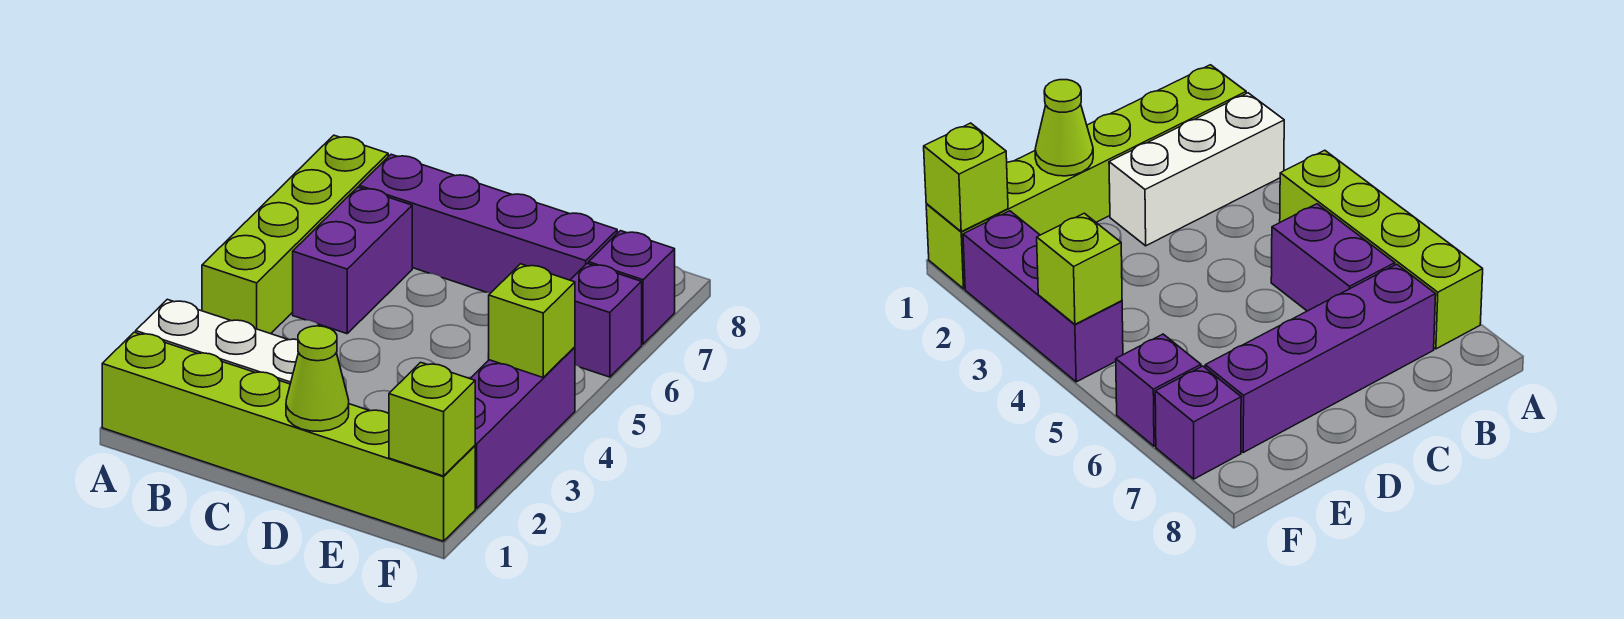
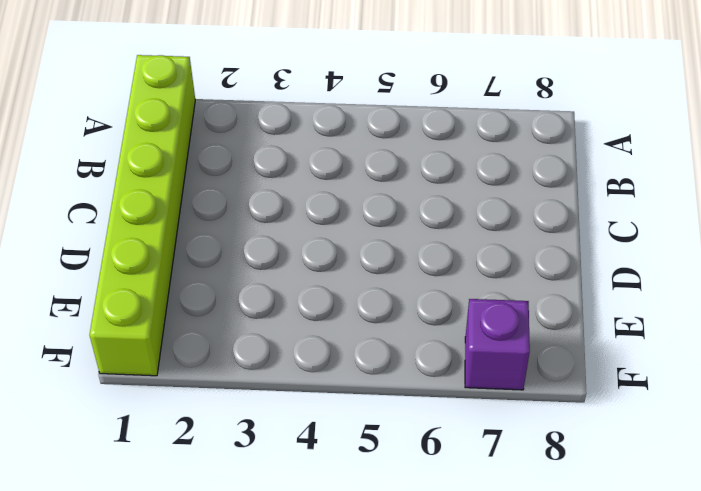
none -> white brick A2:C2 level 1
none -> lime brick A4:A7 level 1

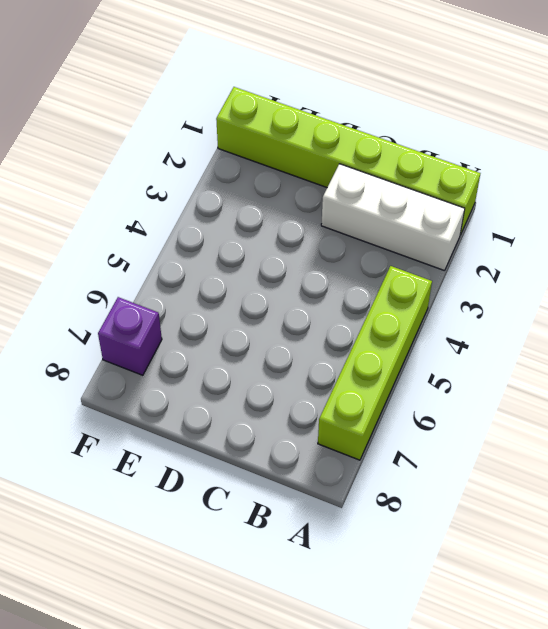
none -> purple brick B5:B6 level 1
none -> purple brick B7:E7 level 1

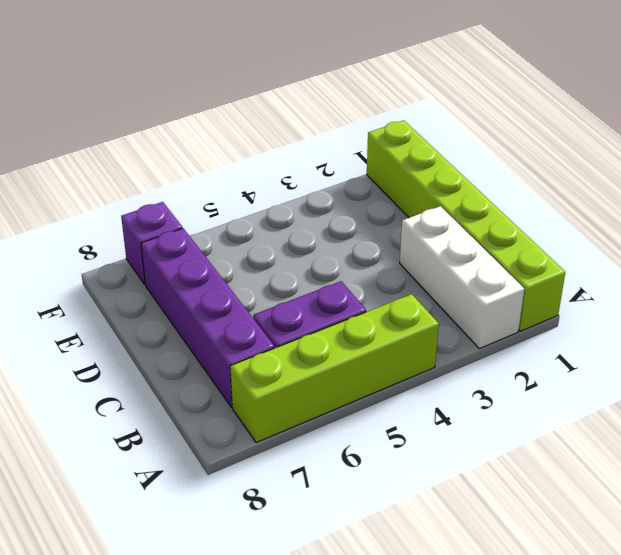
none -> purple brick F2:F4 level 1
none -> purple brick F6 level 1

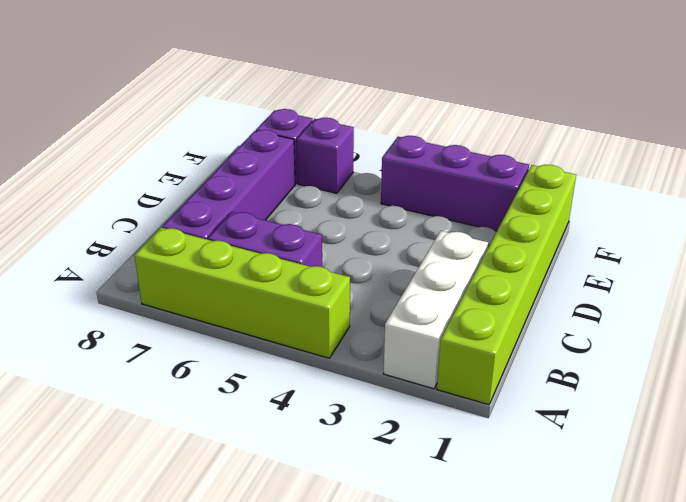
none -> lime cone D1 level 2
none -> lime brick F1 level 2

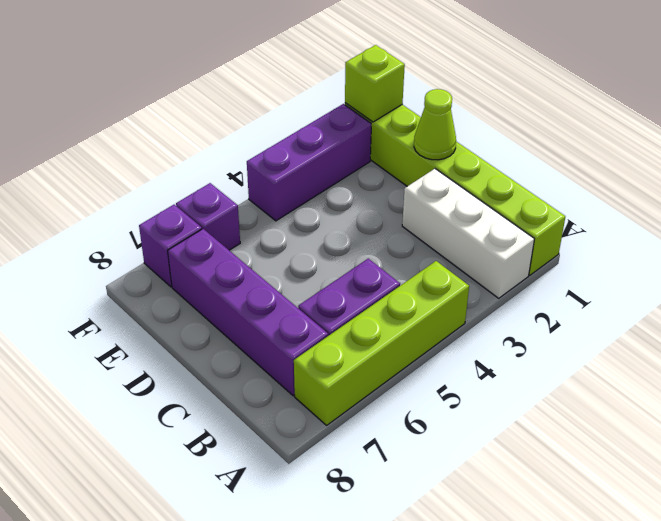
none -> lime brick F4 level 2

